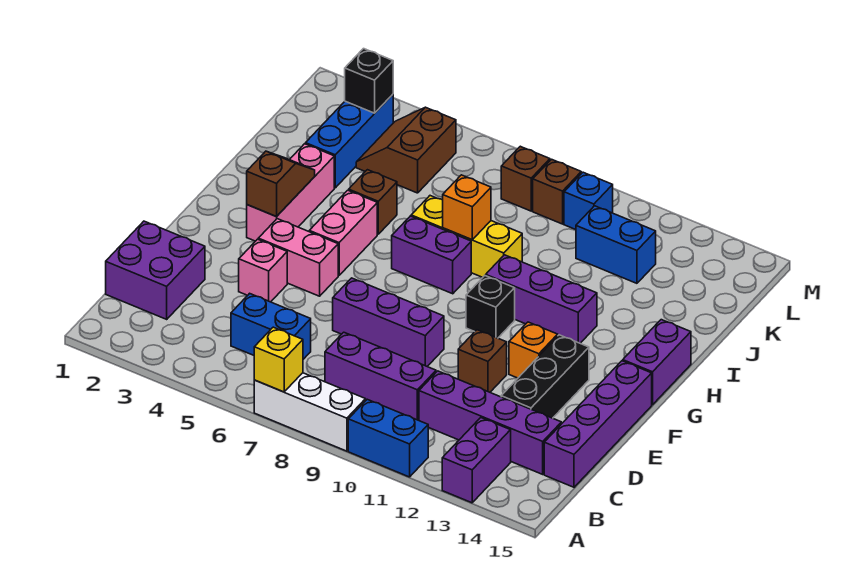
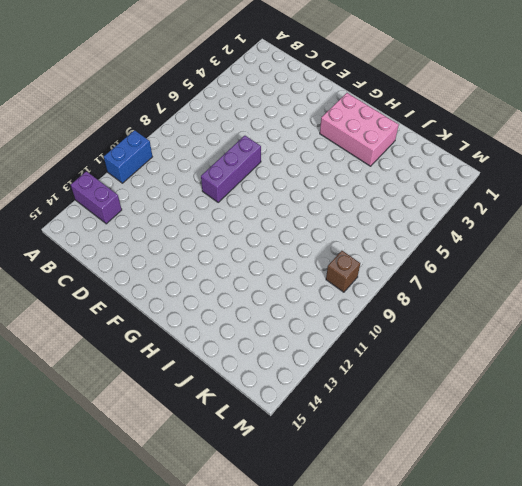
pink brick G2:I3 level 1 -> pink brick G3:I3 level 1
none -> white brick A7:A9 level 1
none -> purple brick C1:D2 level 1
none -> blue brick C5:C6 level 1
none -> purple brick C8:C10 level 1

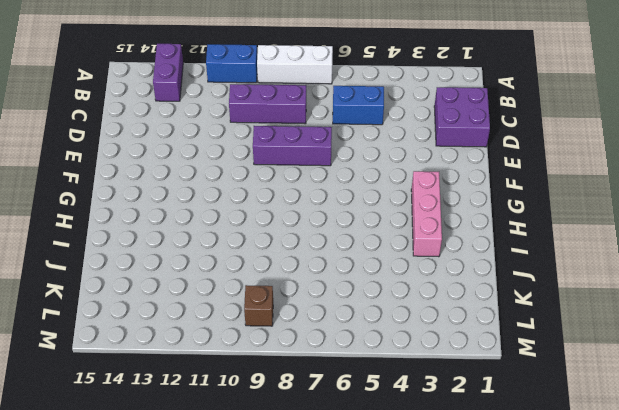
none -> purple brick C11:C14 level 1
none -> purple brick C15:F15 level 1
none -> black brick D13:F13 level 1
none -> pink brick E4 level 1

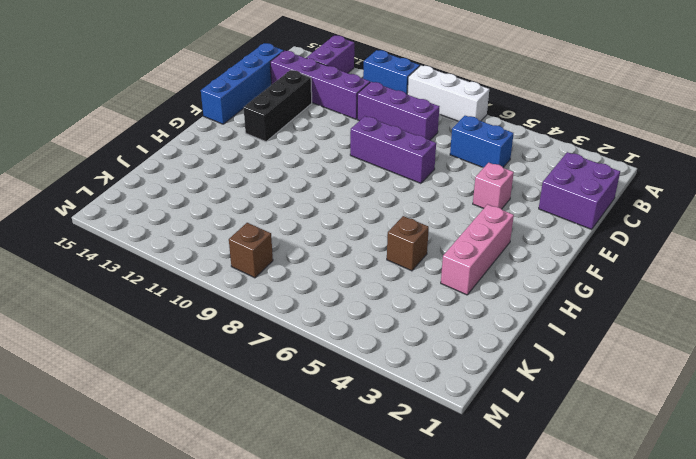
blue brick C15:F15 level 1 -> purple brick C15:F15 level 1
none -> brown brick E11 level 1
none -> pink brick F4:F5 level 1
none -> orange brick F12 level 1
none -> pink brick G5:H5 level 1

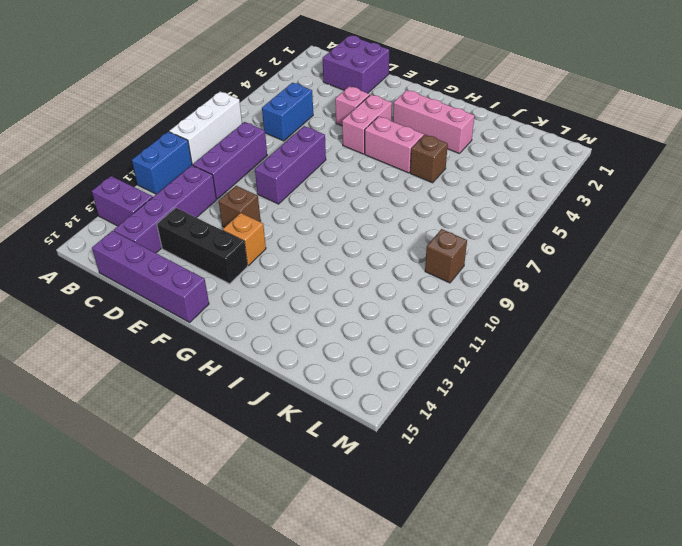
none -> black brick G10 level 1
none -> purple brick G15:H15 level 1
none -> purple brick H7:H8 level 1
none -> purple brick H10:H12 level 1

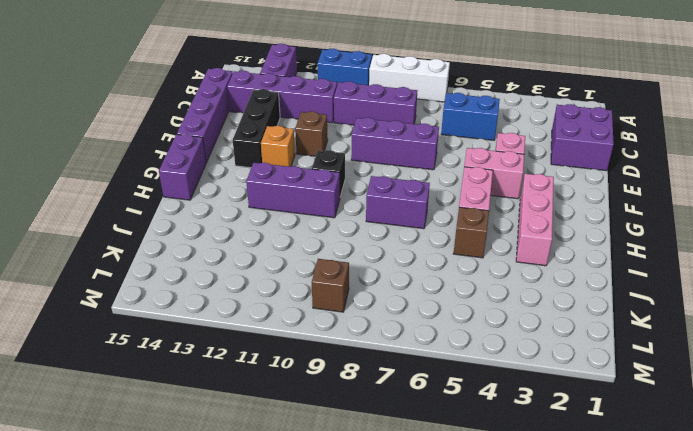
none -> yellow brick I7:I9 level 1
none -> blue brick J3:L3 level 1
none -> brown slope K4:L5 level 1 top 5
none -> blue brick K11:K12 level 1

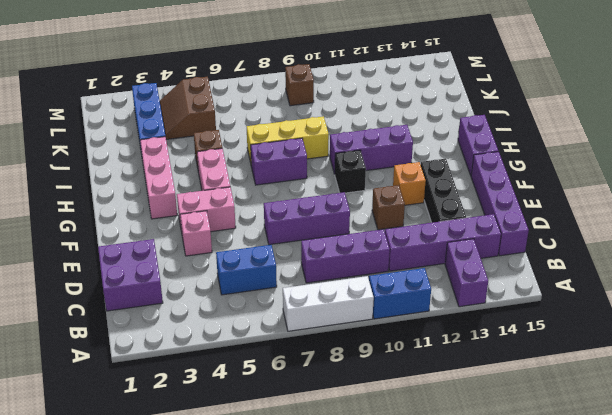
none -> blue brick K11:K12 level 1
none -> brown brick L8 level 1
none -> blue brick L10 level 1
none -> yellow brick A7 level 2

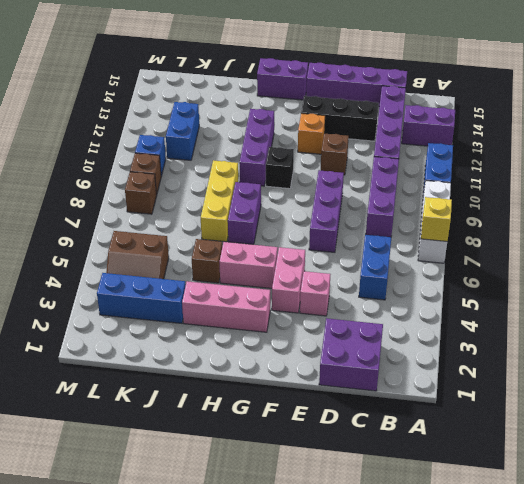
none -> brown slope G3:H3 level 2 top G
none -> orange brick I8 level 2
none -> black brick L3 level 2

